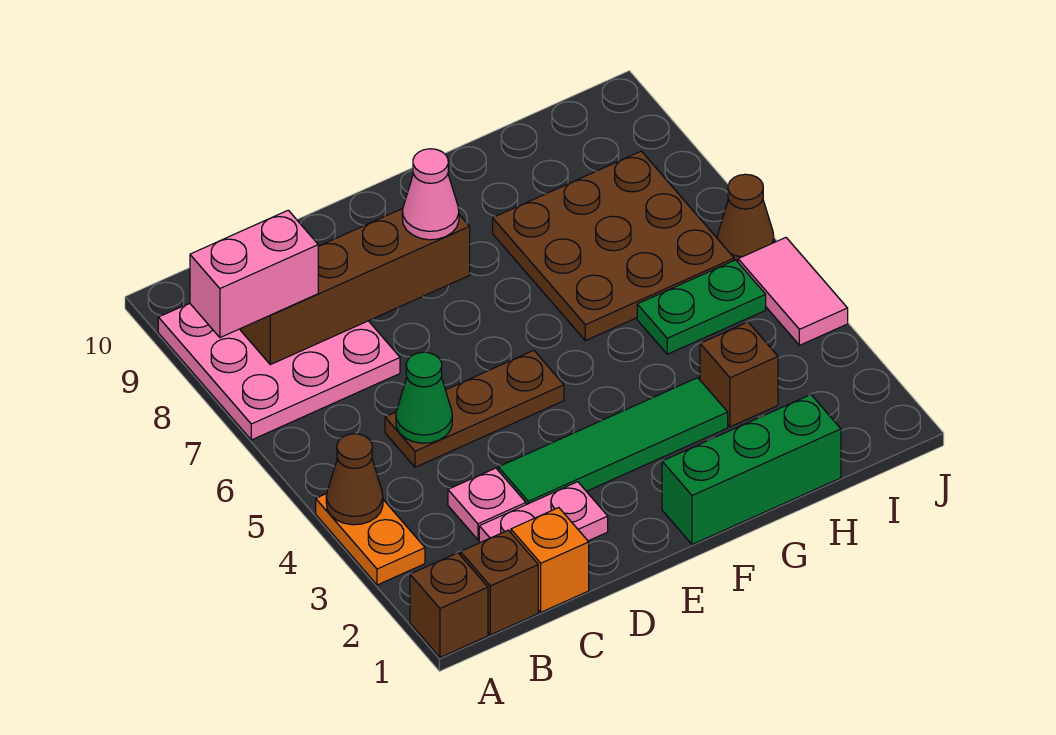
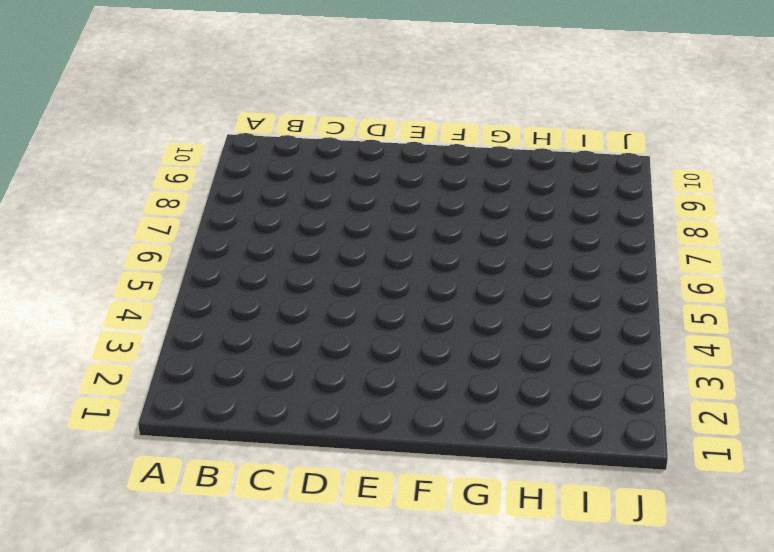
none -> brown brick A1 level 1
none -> orange plate A3:A4 level 1
none -> pink plate A7:C9 level 1

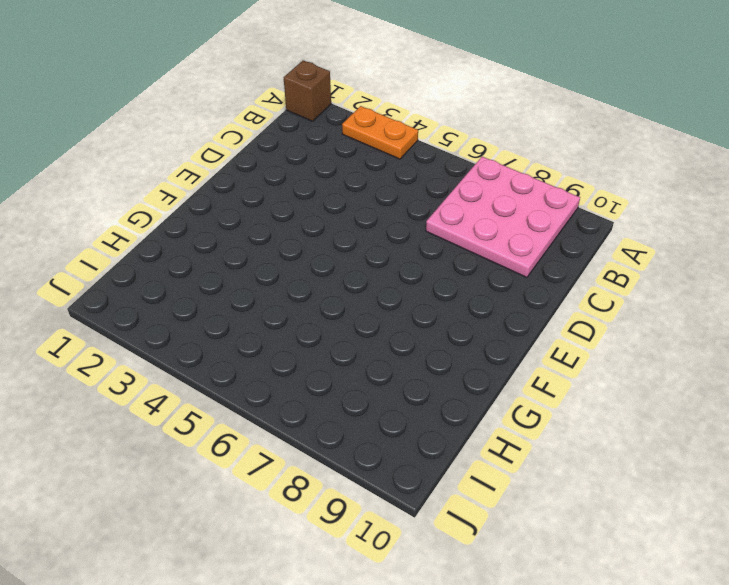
none -> brown brick B1 level 1
none -> orange brick C1 level 1
none -> pink plate C2:D2 level 1

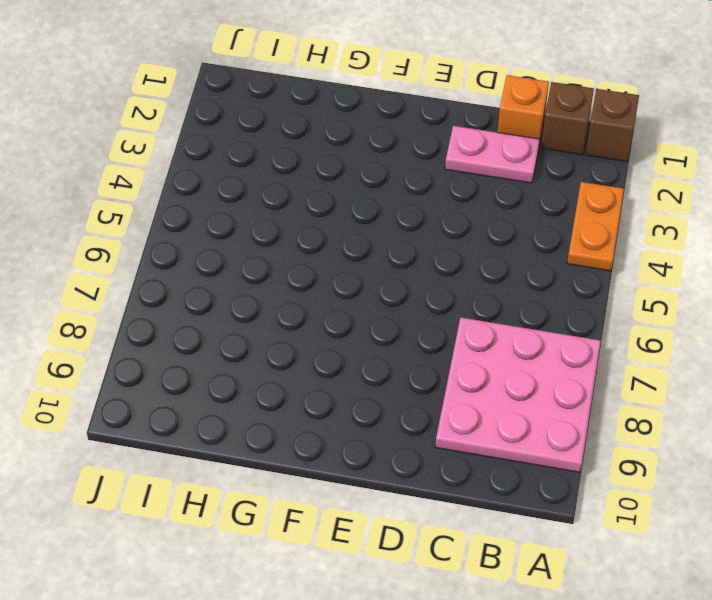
none -> pink plate C3 level 1
none -> brown plate C5:E5 level 1
none -> green tile D3:G3 level 1

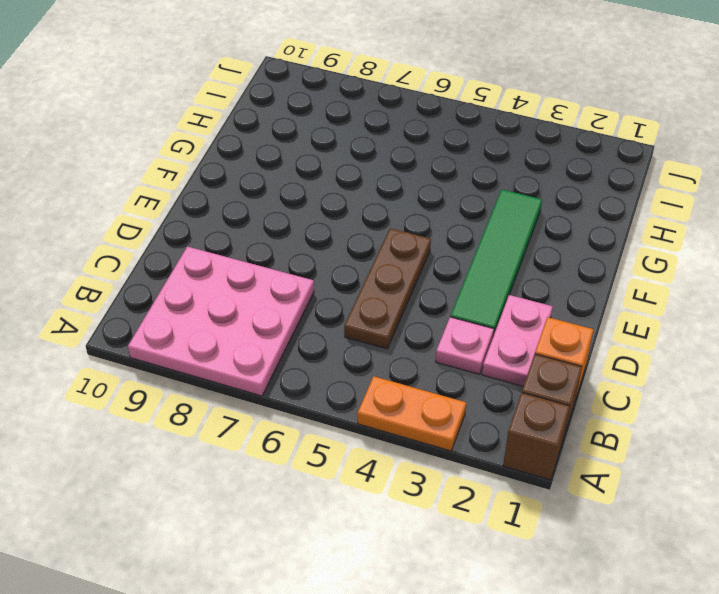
none -> green brick F1:H1 level 1
none -> brown plate G6:I8 level 1
none -> brown brick H3 level 1

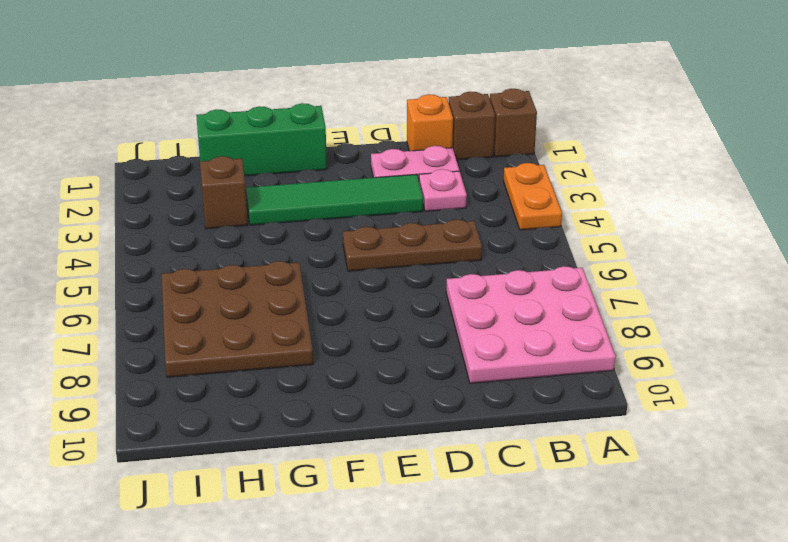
none -> green plate H5:I5 level 1
none -> pink tile J4:J5 level 1
none -> brown cone J6 level 1

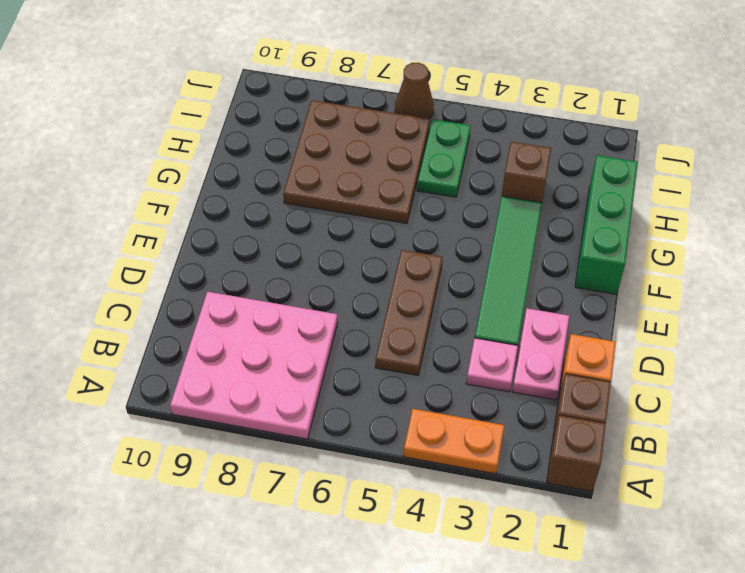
none -> pink tile J4:J5 level 1
none -> brown cone A4 level 2
none -> brown brick B8:E8 level 2

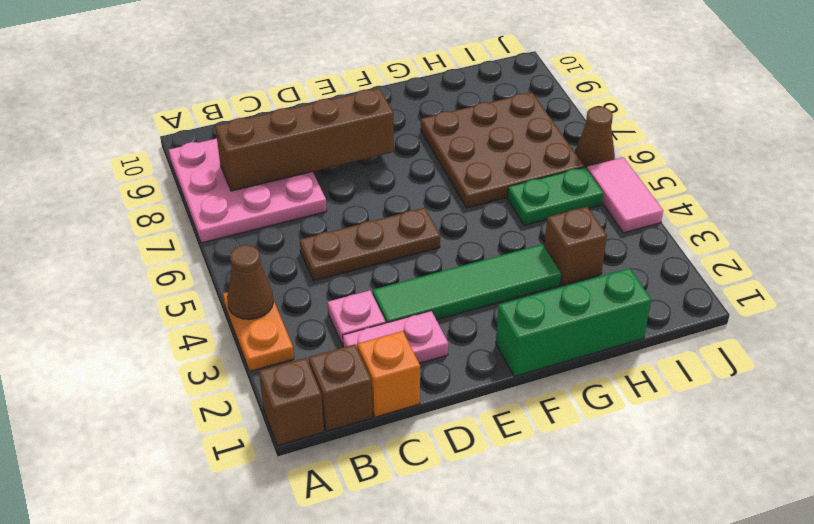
none -> green cone C5 level 2
none -> pink brick A8:B8 level 3
none -> pink cone E8 level 3

